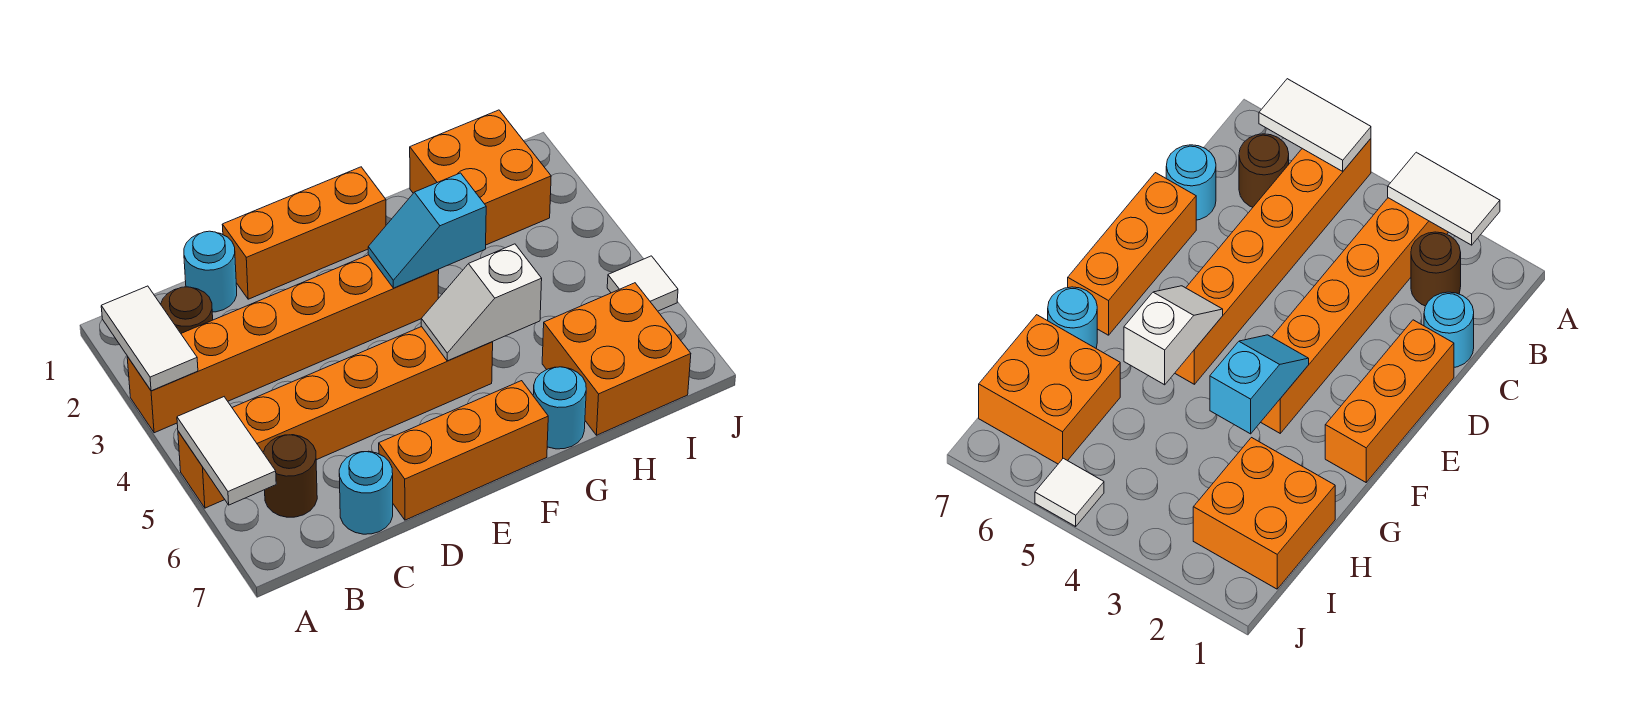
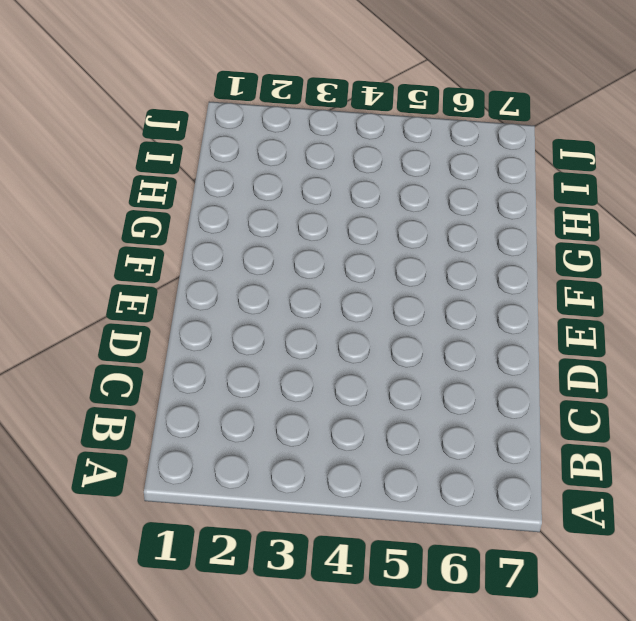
none -> orange brick A3:F3 level 1
none -> orange brick A5:F5 level 1
none -> brown round brick B2 level 1

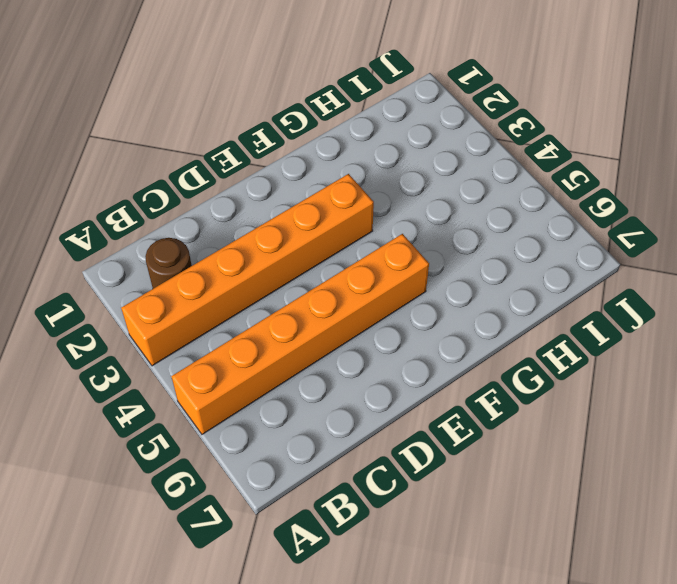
none -> brown round brick B6 level 1
none -> cyan round brick C1 level 1
none -> cyan round brick C7 level 1

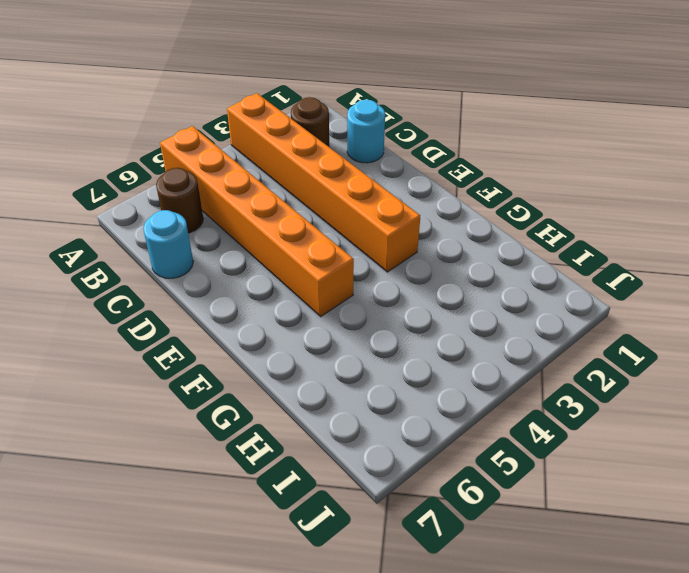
none -> orange brick D1:F1 level 1
none -> orange brick D7:F7 level 1
none -> cyan round brick G7 level 1

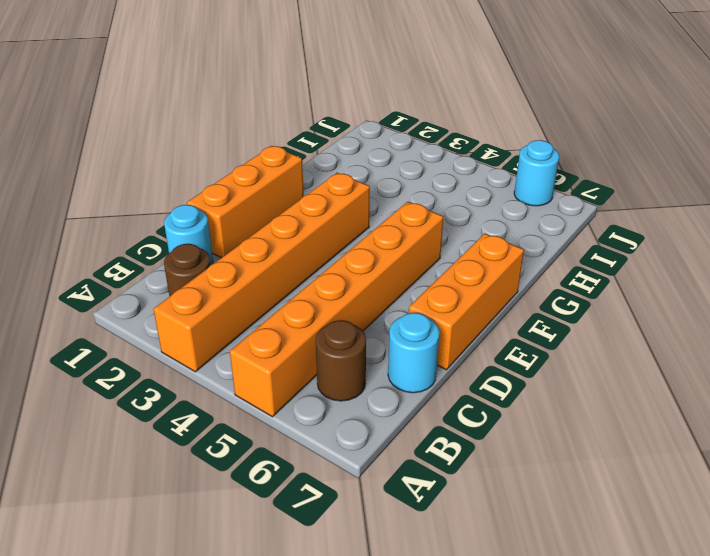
cyan round brick J6 level 1 -> cyan round brick G7 level 1
none -> orange brick H1:I2 level 1
none -> orange brick H6:I7 level 1
none -> white tile J5 level 1

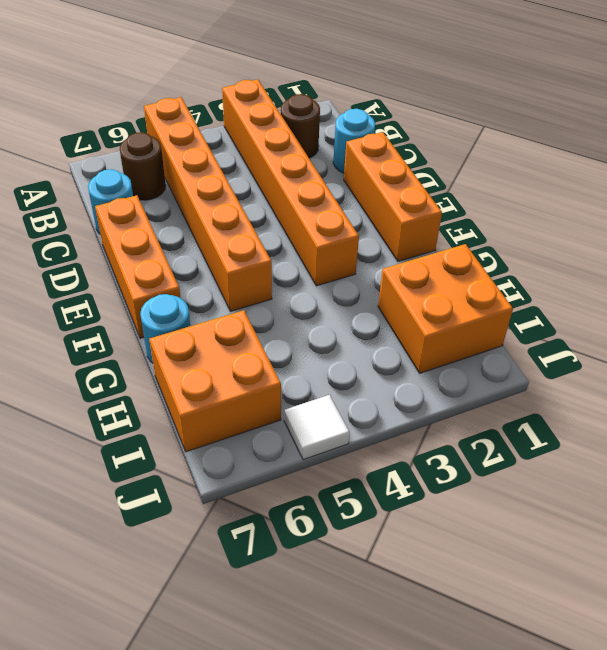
none -> white tile A2:A3 level 2
none -> white tile A5:A6 level 2
none -> cyan slope F3:G3 level 2 top G

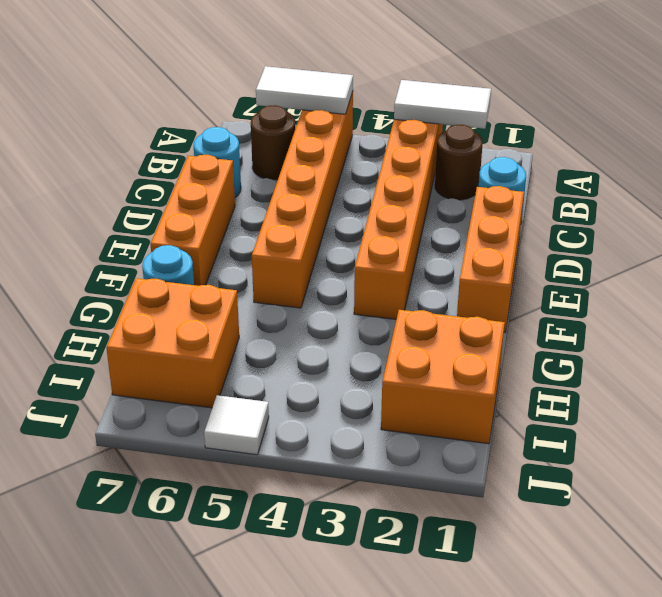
none -> cyan slope F3:G3 level 2 top G
none -> white slope F5:G5 level 2 top G

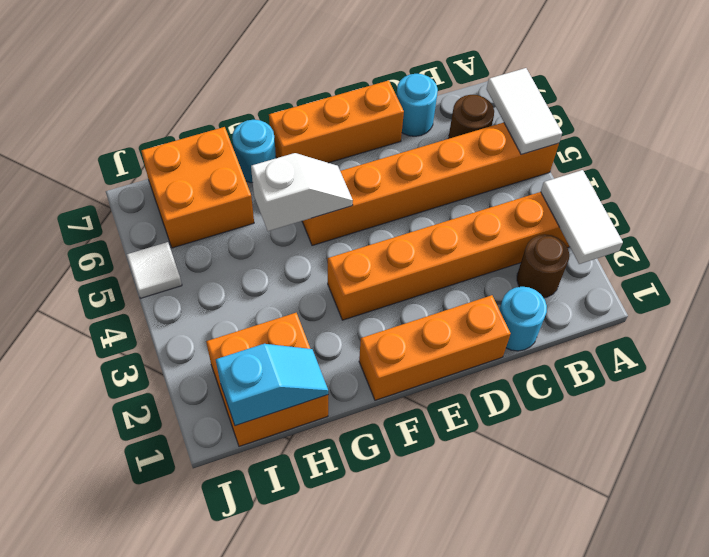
cyan slope H1:I1 level 2 top I -> cyan slope F3:G3 level 2 top G

